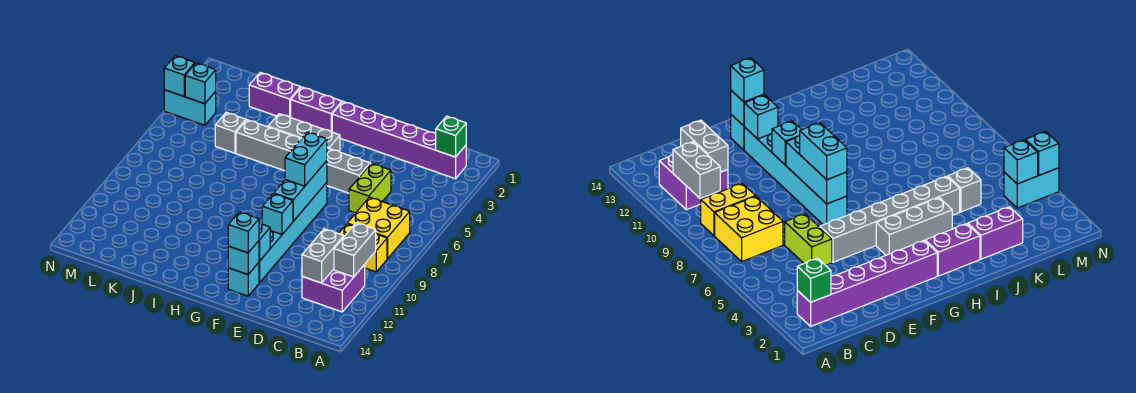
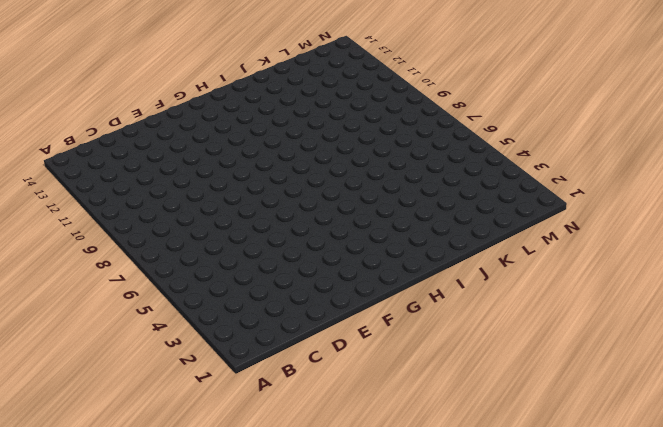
none -> purple brick B2:G2 level 1
none -> yellow brick B7:C8 level 1
none -> yellow brick B9:C9 level 1

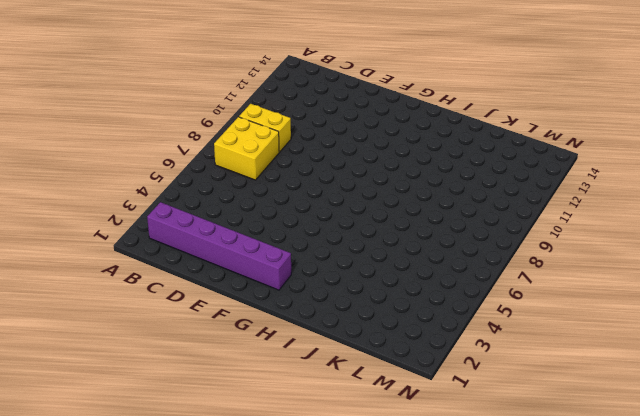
none -> purple brick B11:C12 level 1
none -> lime brick D5:D6 level 1
none -> grey brick E5:J5 level 1

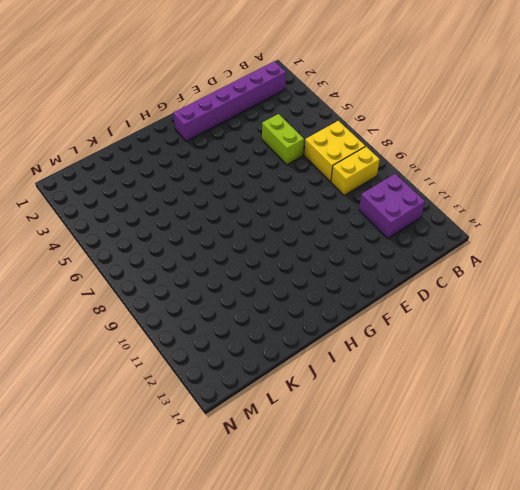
none -> grey brick E5:J5 level 1
none -> cyan brick F7:F12 level 1
none -> cyan brick F13 level 1

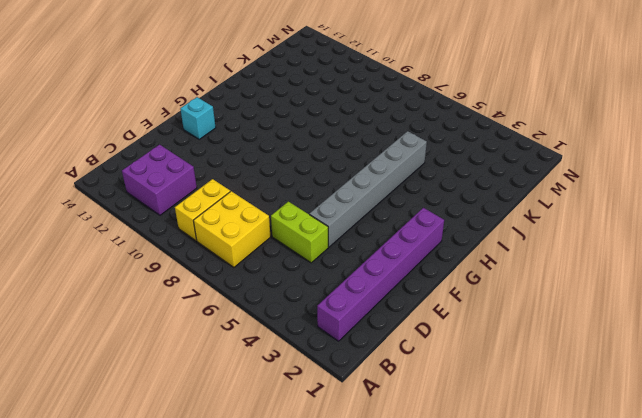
none -> cyan brick F7:F12 level 1
none -> grey brick G4:I4 level 1
none -> purple brick H2:I2 level 1

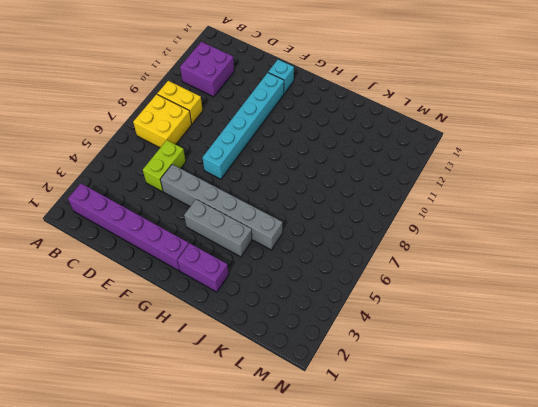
none -> purple brick J2:K2 level 1
none -> grey brick K5 level 1
none -> cyan brick M4:N4 level 1

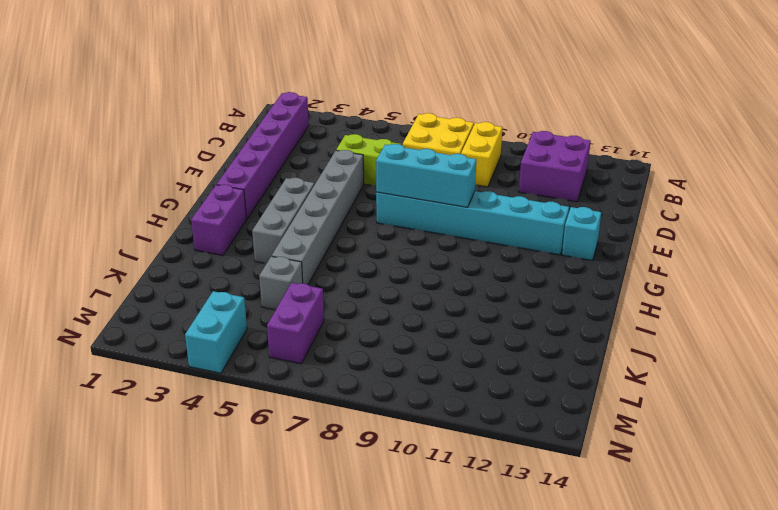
purple brick L6:M6 level 1 -> purple brick J2:K2 level 1
none -> green brick B2 level 2
none -> grey brick B10:B11 level 2
none -> grey brick C11:C12 level 2

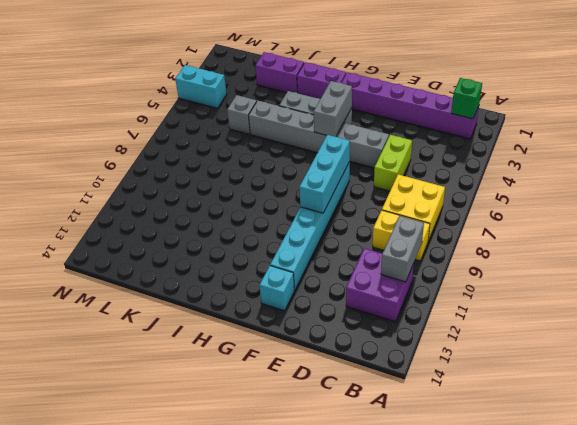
grey brick G4:G5 level 2 -> grey brick C11:C12 level 2
none -> cyan brick F10 level 2
none -> cyan brick F12 level 2
none -> cyan brick F13 level 2

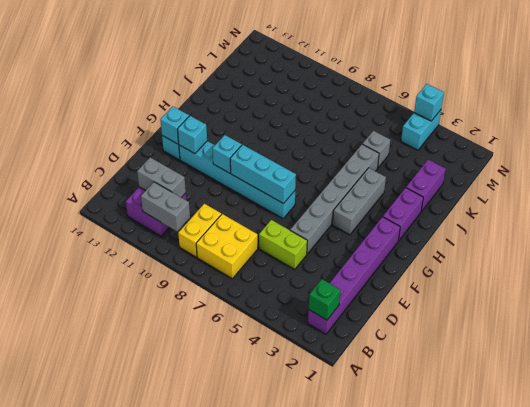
none -> cyan brick M4 level 2
none -> cyan brick F7:F8 level 3
none -> cyan brick F13 level 3

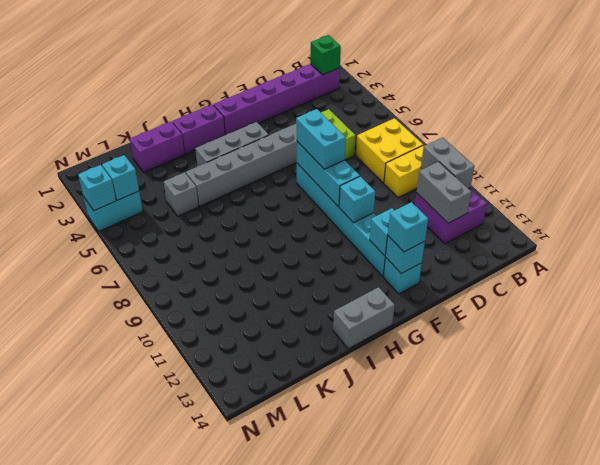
grey brick H14:I14 level 1 -> none

